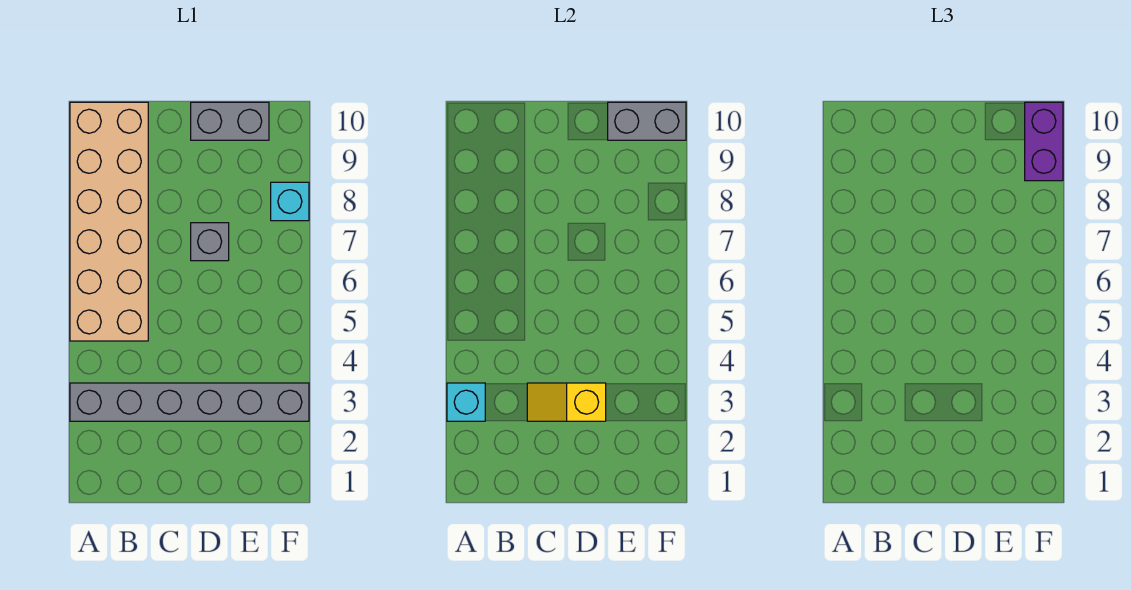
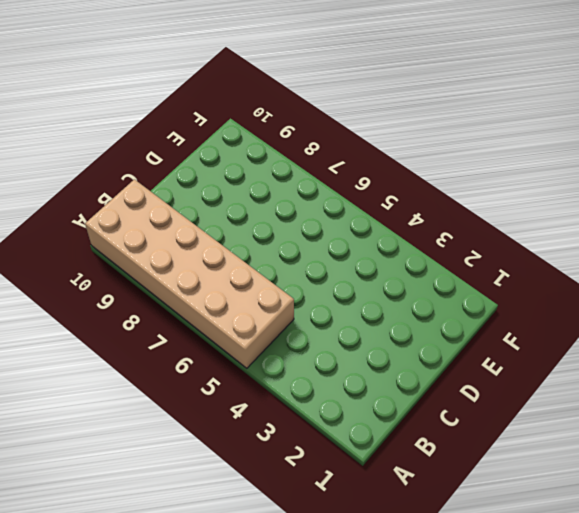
none -> grey brick A3:F3 level 1
none -> grey brick D7 level 1

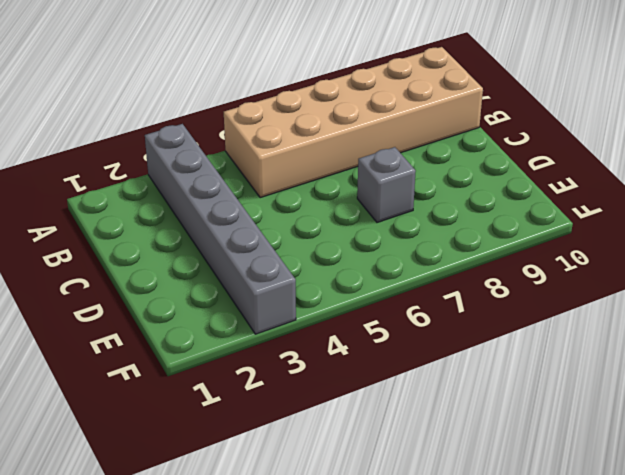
none -> grey brick D10:E10 level 1
none -> cyan brick F8 level 1

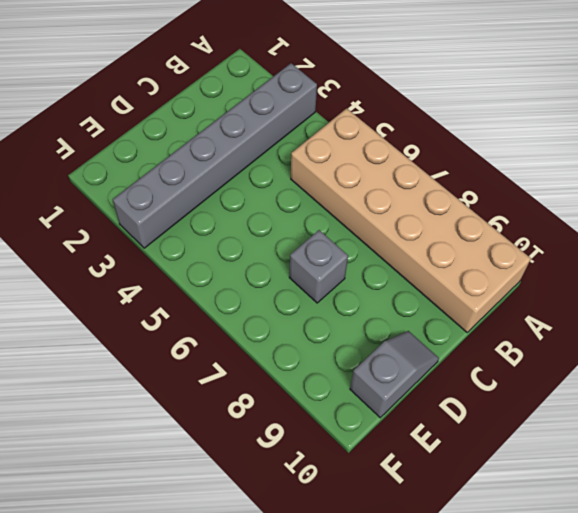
grey slope D10:E10 level 1 top E -> grey brick D10:E10 level 1
none -> cyan brick F8 level 1
none -> cyan brick A3 level 2

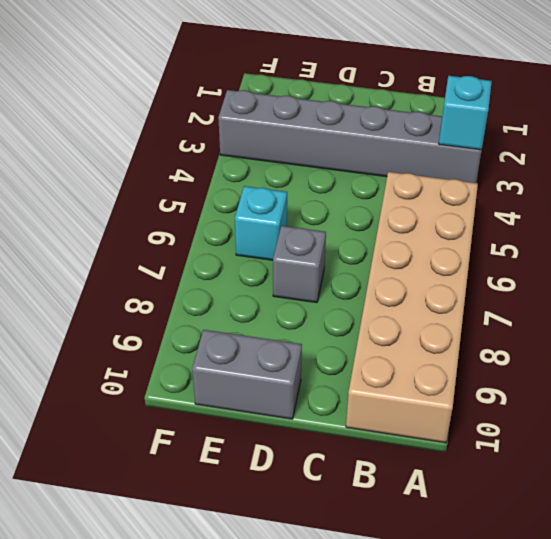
cyan brick E6 level 1 -> cyan brick F8 level 1
none -> yellow slope C3:D3 level 2 top D
none -> grey brick E10:F10 level 2

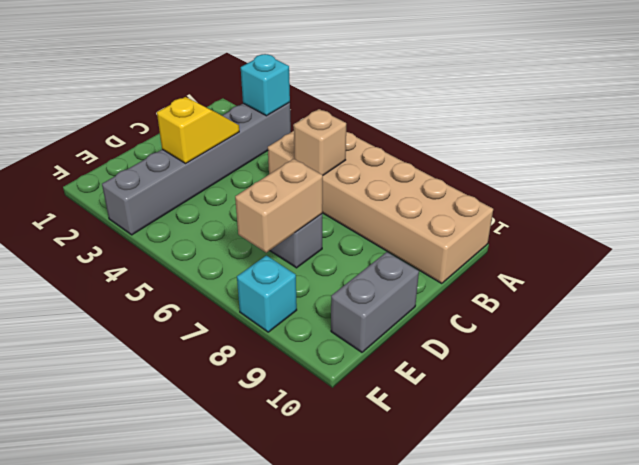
tan brick B6 level 2 -> none
tan brick D7:E7 level 2 -> none
none -> grey brick E10:F10 level 2
none -> purple brick F9:F10 level 3

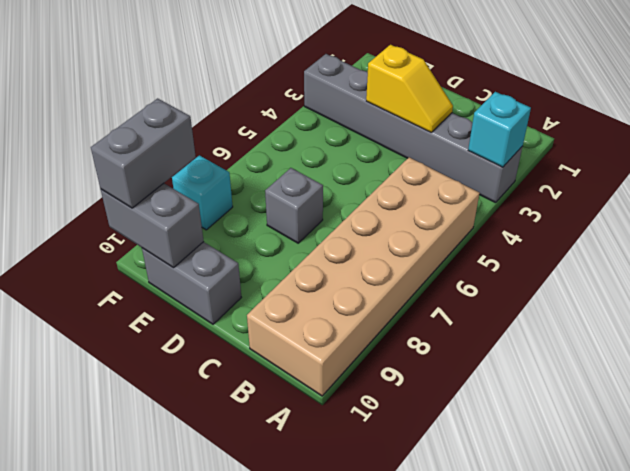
grey brick F9:F10 level 3 -> purple brick F9:F10 level 3

